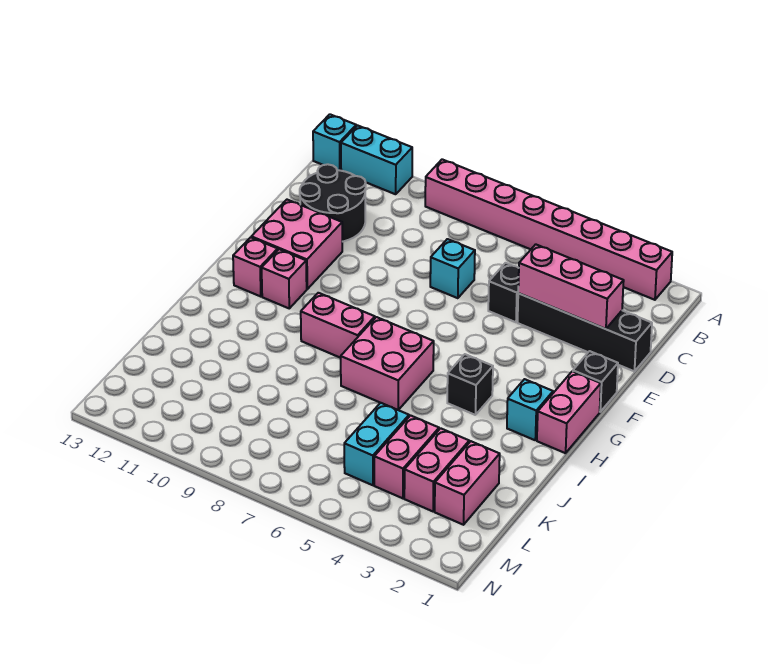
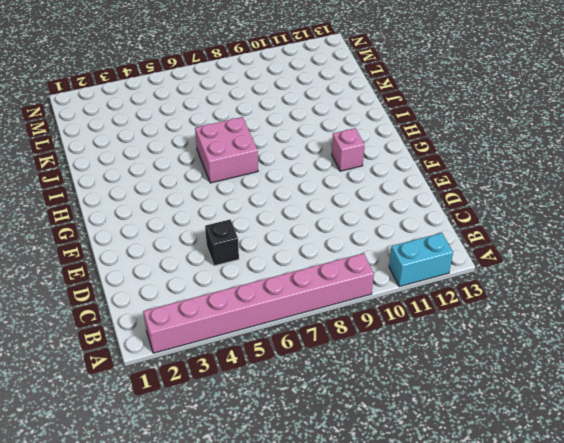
none -> cyan brick A13 level 1
none -> black round brick C11:D12 level 1
none -> black brick D1:D4 level 1

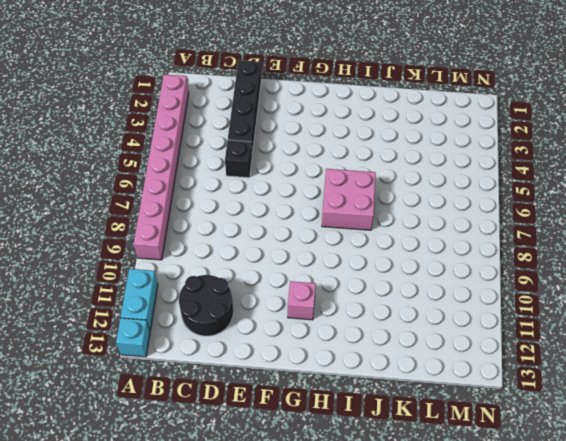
none -> cyan brick D7 level 1
none -> pink brick E11:F12 level 1
none -> black brick F1 level 1

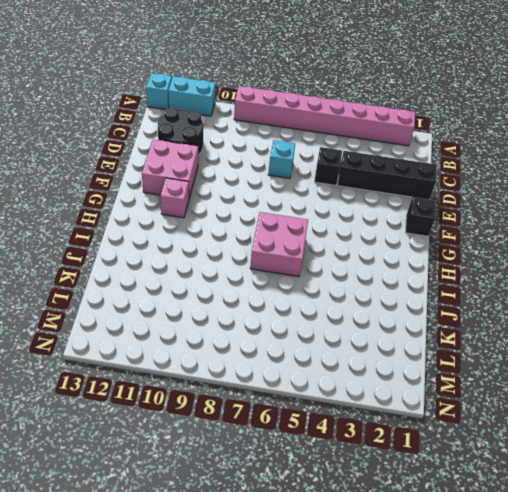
none -> pink brick G1:H1 level 1
none -> pink brick G12 level 1
none -> cyan brick H2 level 1

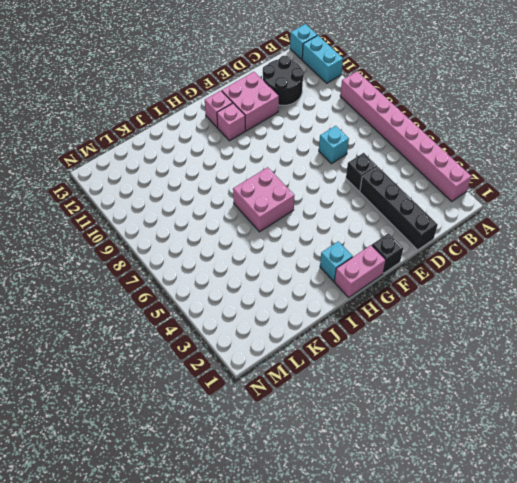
none -> black brick H4 level 1
none -> pink brick H8:H9 level 1
none -> pink brick K2:L2 level 1

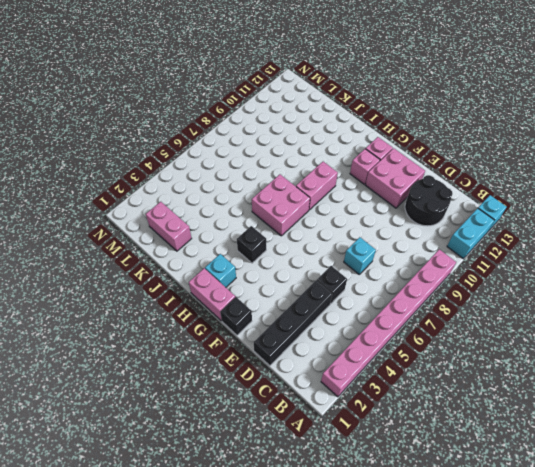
none -> pink brick K3:L3 level 1
none -> pink brick K4:L4 level 1
none -> cyan brick K5:L5 level 1

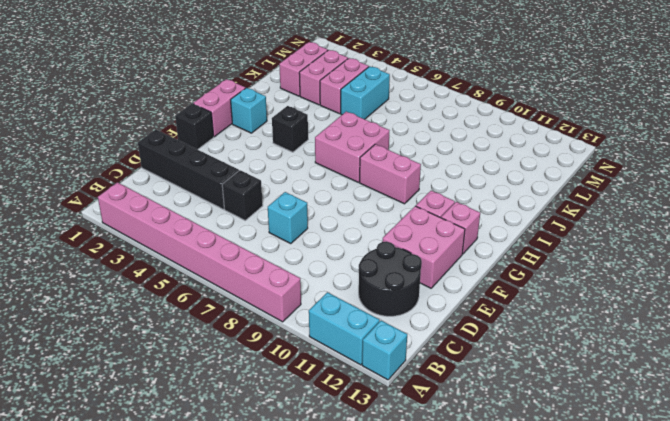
none -> pink brick D2:D4 level 2

